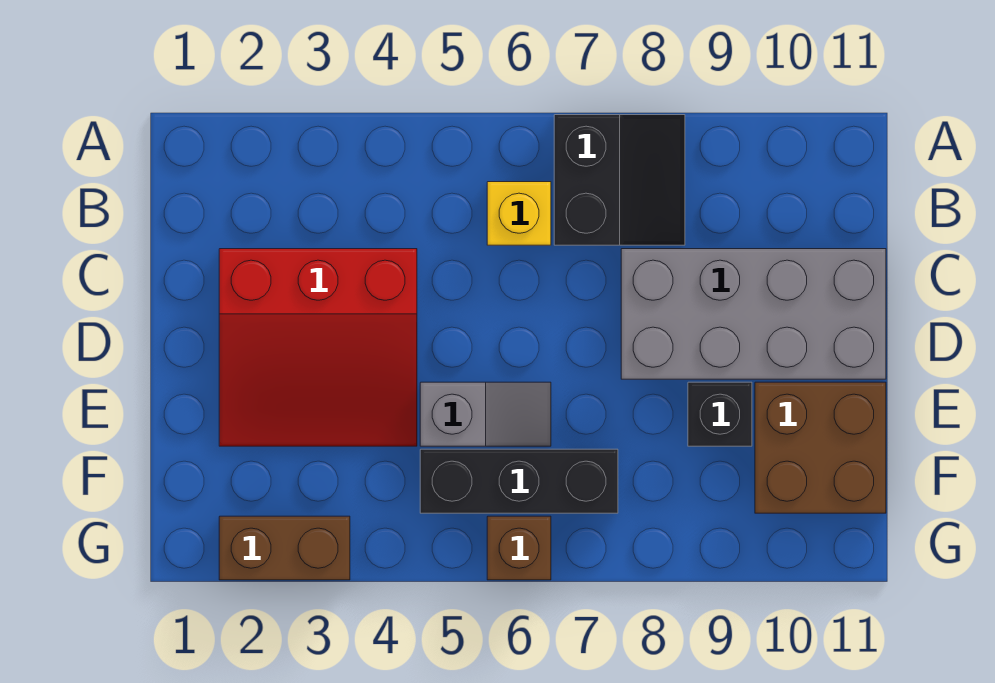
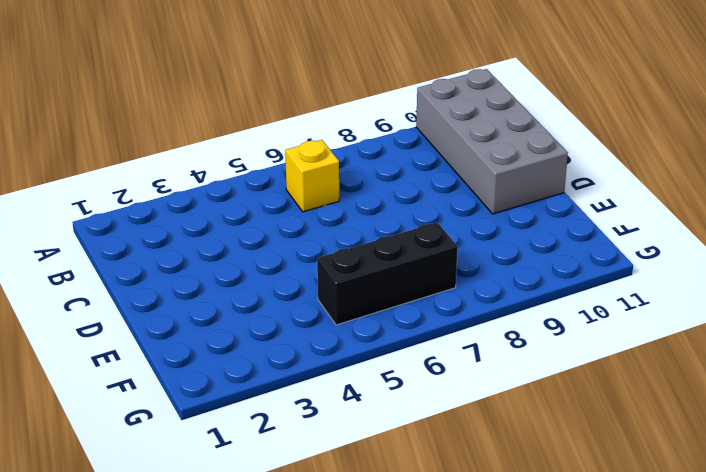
grey brick A10:D11 level 1 -> grey brick C8:D11 level 1
none -> black slope A7:B8 level 1 top 7
none -> red slope C2:E4 level 1 top C

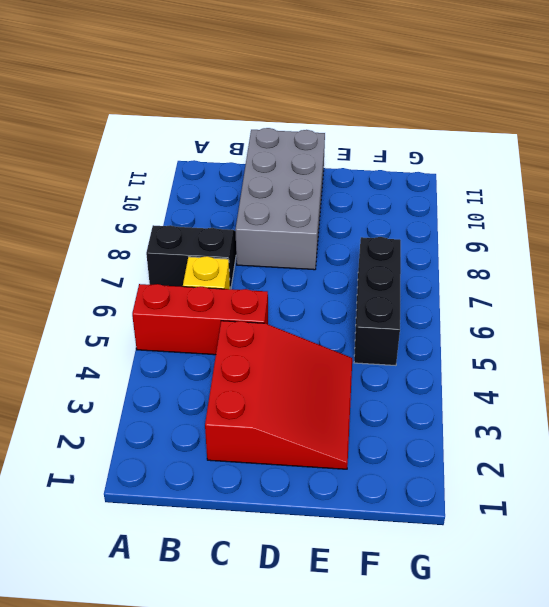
red brick A5:C5 level 1 -> none
none -> grey slope E5:E6 level 1 top 5
none -> black brick E9 level 1

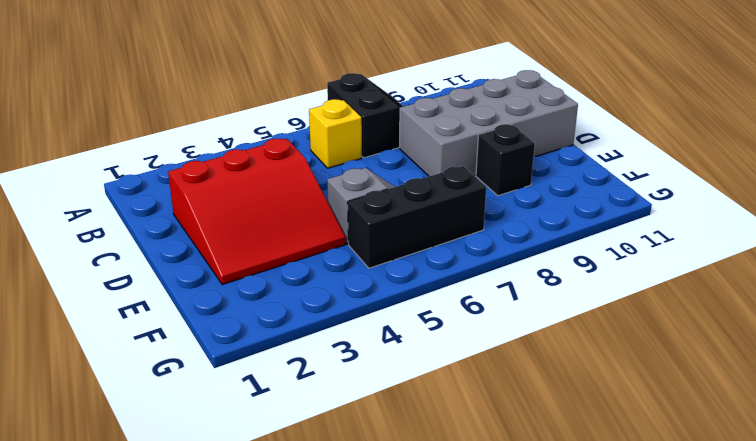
none -> brown brick E10:F11 level 1
none -> brown brick G2:G3 level 1

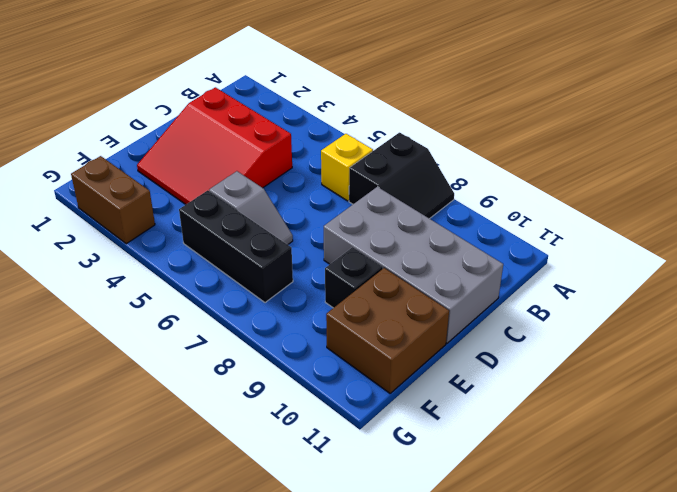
none -> brown brick G6 level 1

